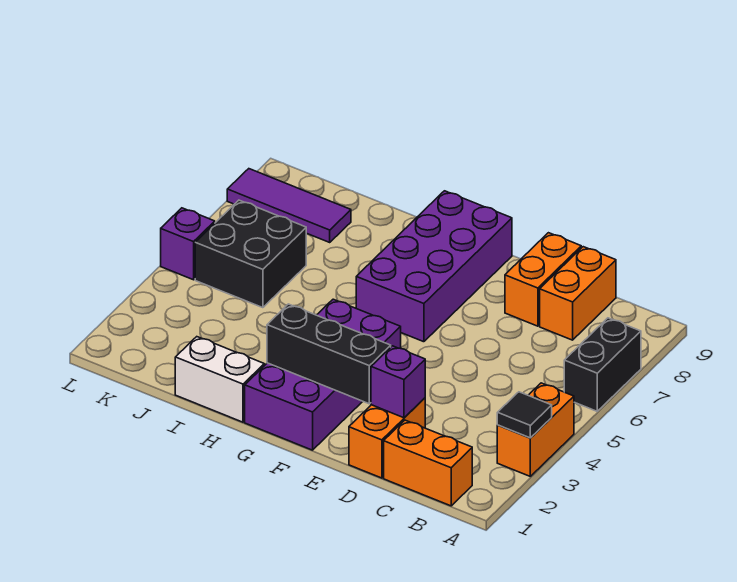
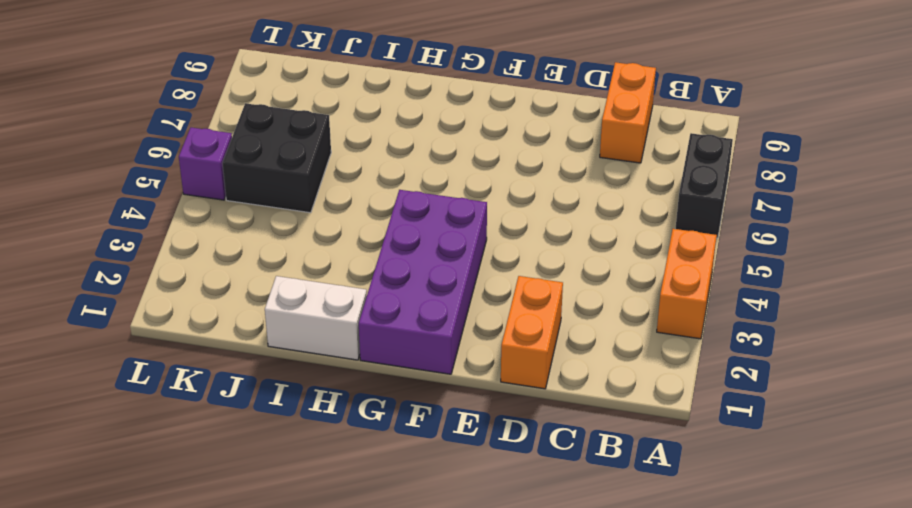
none -> orange brick B1:C1 level 1
none -> orange brick D8:D9 level 1
none -> purple brick F6:G9 level 1

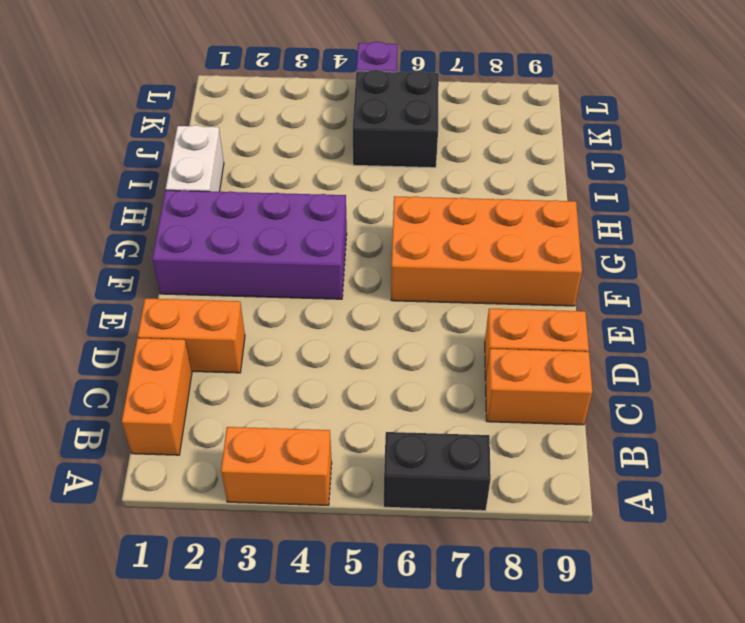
orange brick F6:G9 level 1 -> purple brick F6:G9 level 1
none -> purple tile J8:L8 level 1
none -> black tile A3 level 2
none -> purple brick D2 level 2

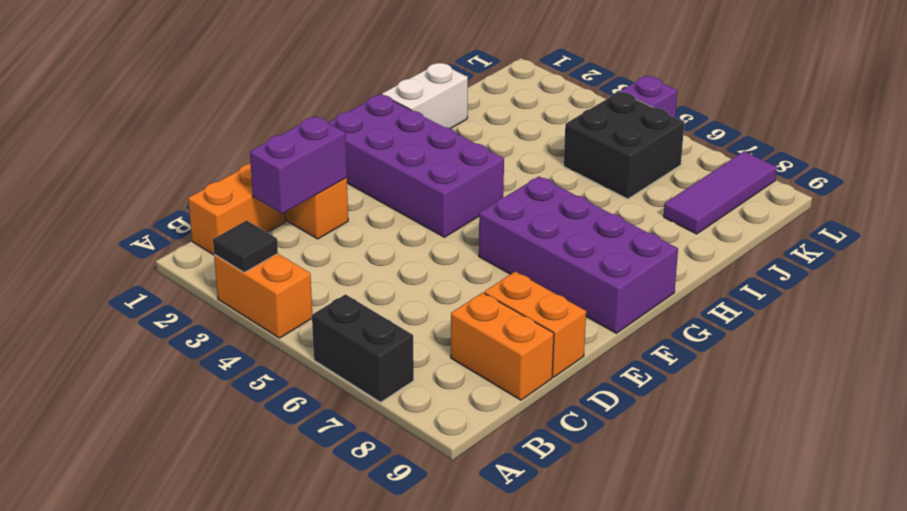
purple brick C2:D2 level 2 -> purple brick D2 level 2
none -> black brick E2:G2 level 2

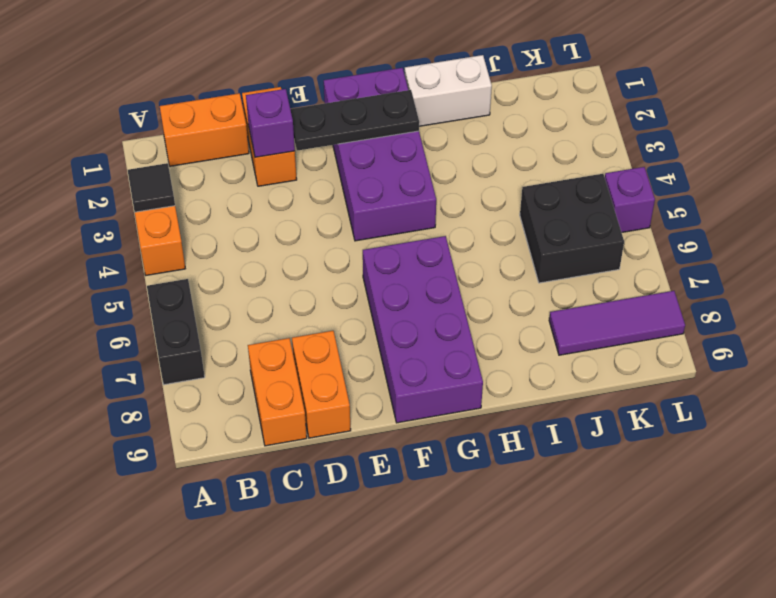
black plate E2:G2 level 2 -> black brick E2:G2 level 2

